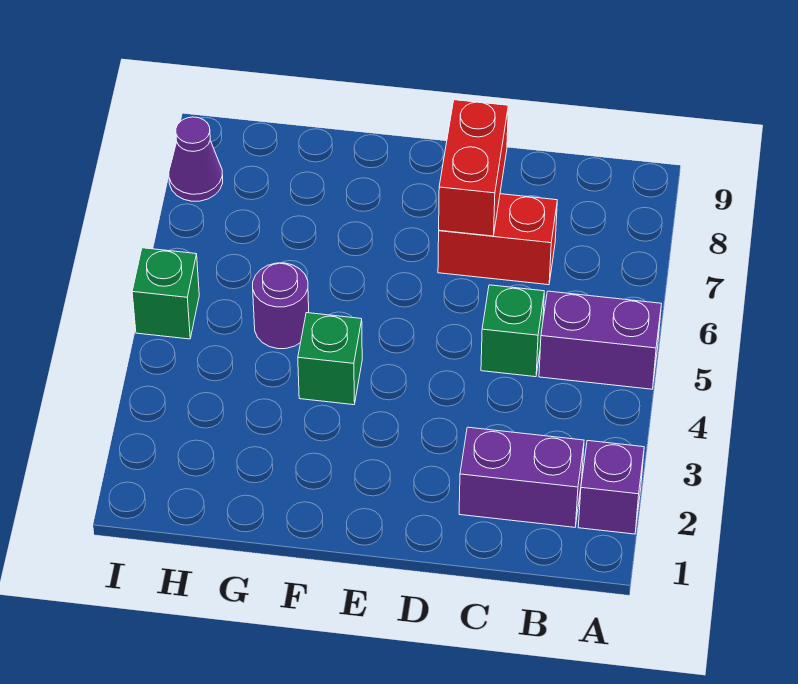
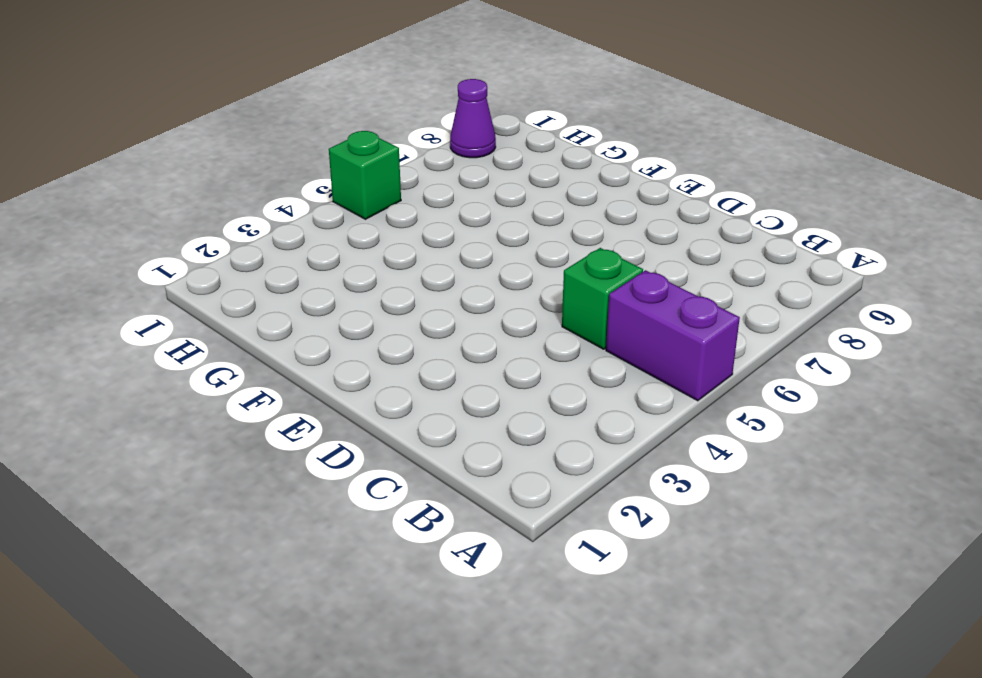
none -> purple brick A2 level 1
none -> purple brick B2:C2 level 1

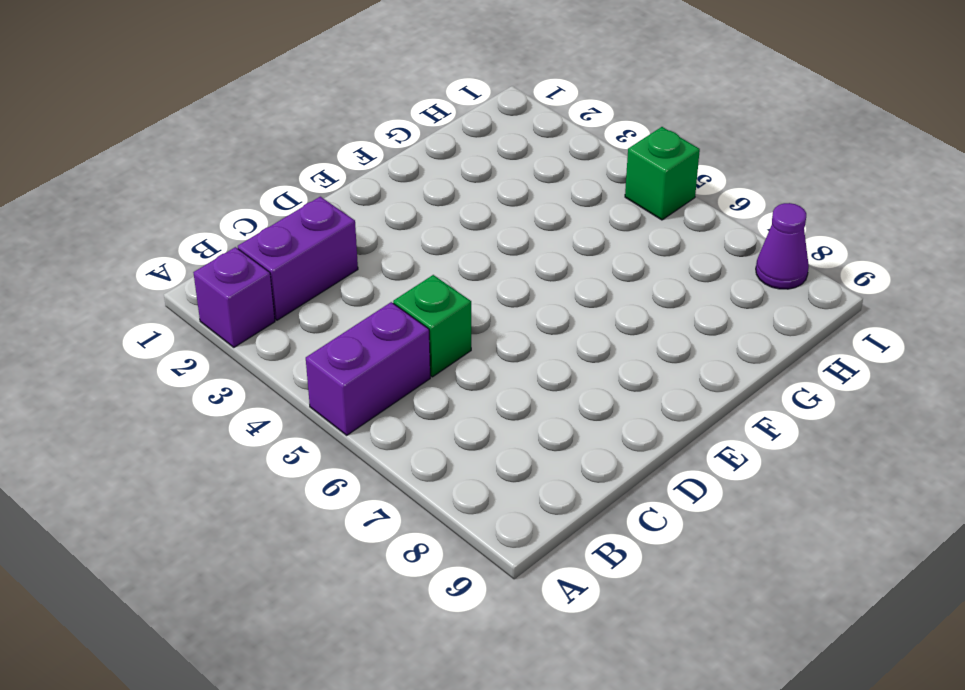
none -> red brick C7:D7 level 1
none -> green brick F4 level 1

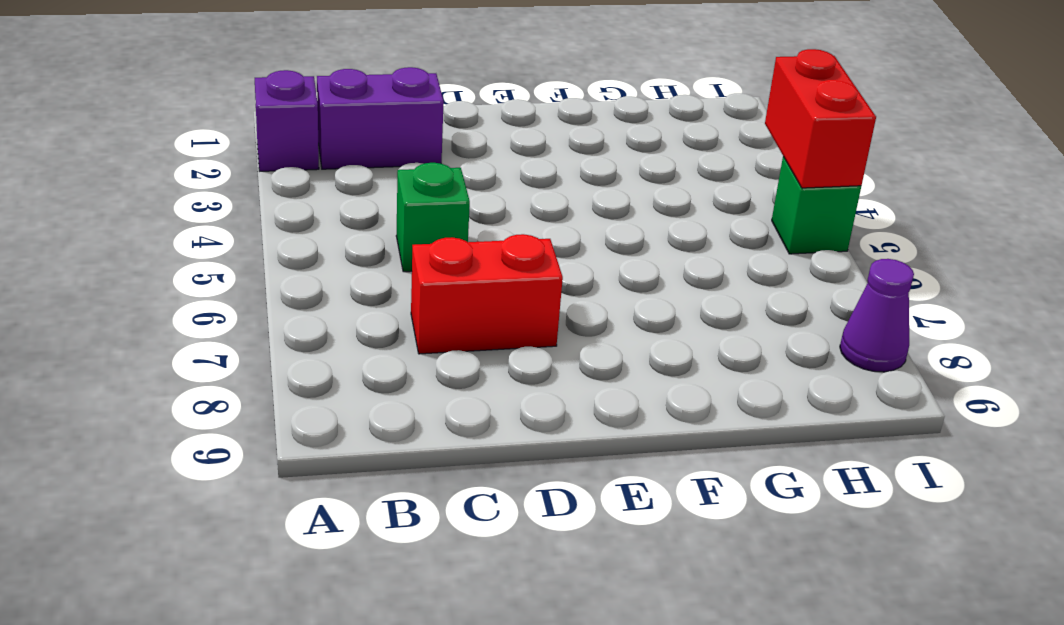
red brick I4:I5 level 2 -> red brick D7:D8 level 2
none -> purple brick A5:B5 level 1
none -> green brick F4 level 1

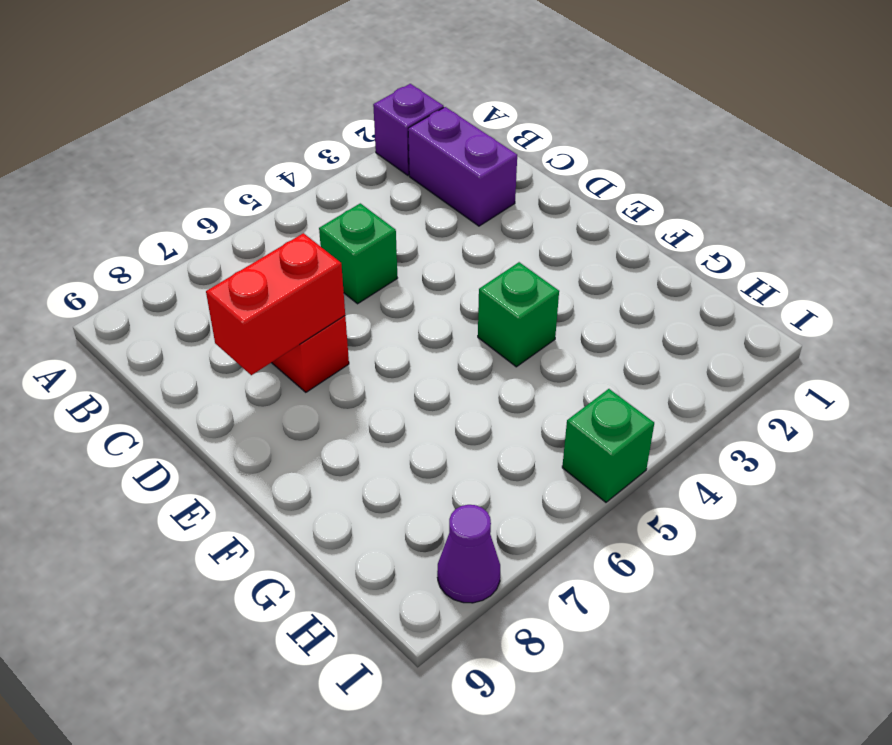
none -> purple brick A5:B5 level 1
none -> purple round brick G5 level 1

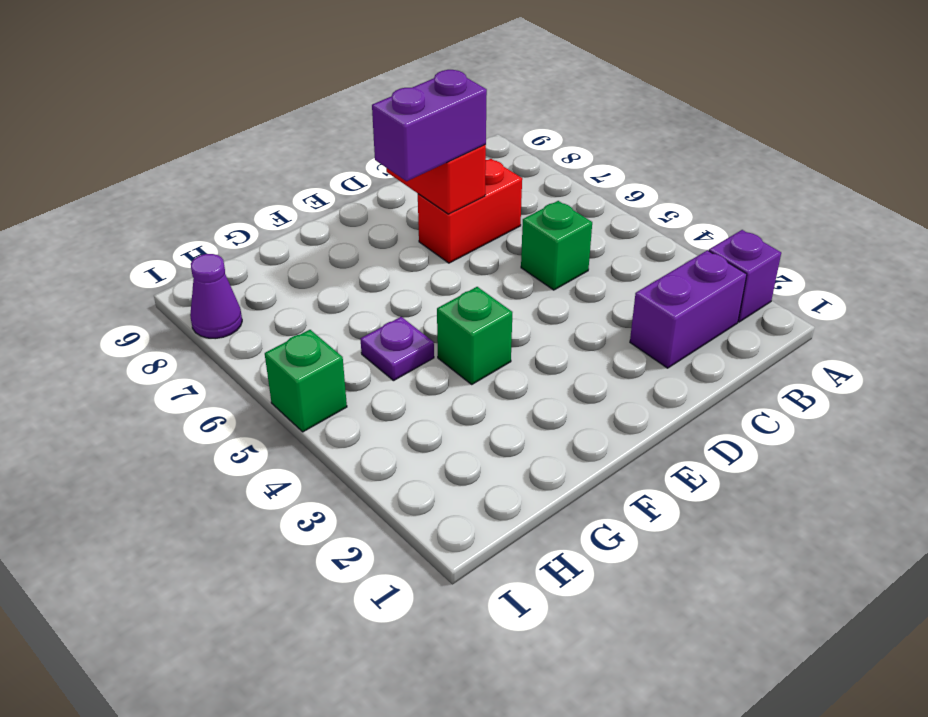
purple brick D7:E7 level 3 -> purple brick A5:B5 level 1
purple plate G5 level 1 -> purple round brick G5 level 1

